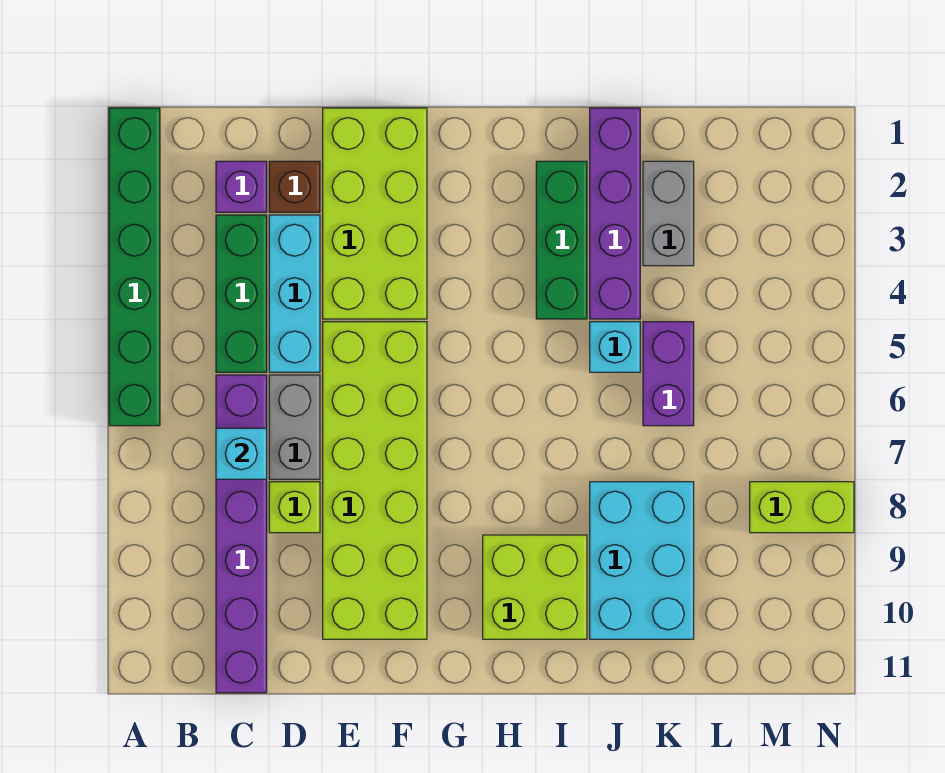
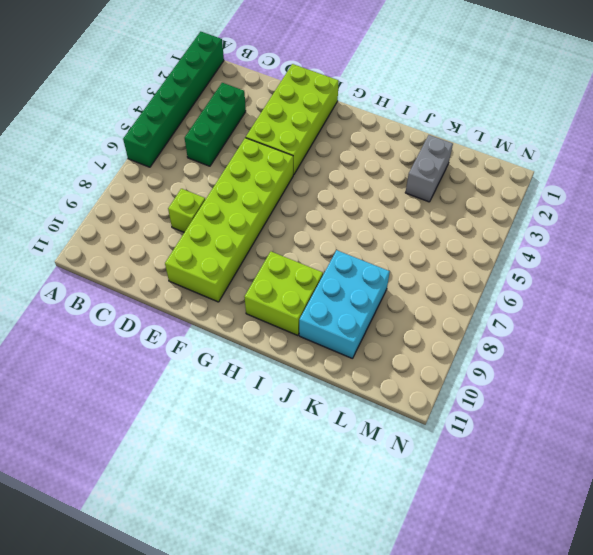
none -> purple brick C2 level 1
none -> purple brick C6:C11 level 1
none -> brown brick D2 level 1

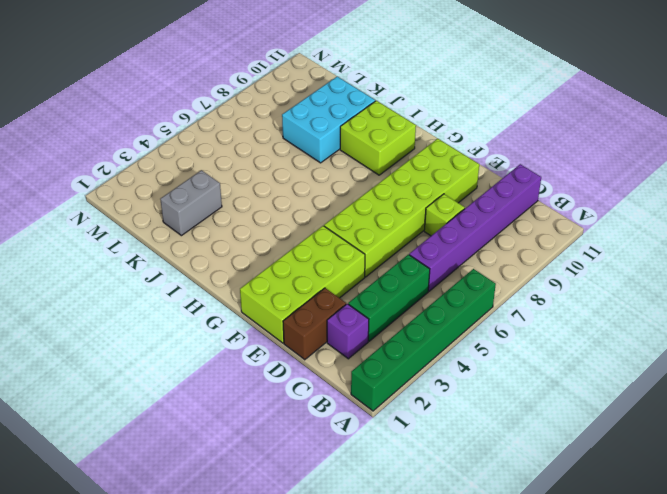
brown brick D1:D2 level 1 -> brown brick D2 level 1
none -> cyan brick D3:D5 level 1
none -> grey brick D6:D7 level 1
none -> green brick I2:I4 level 1

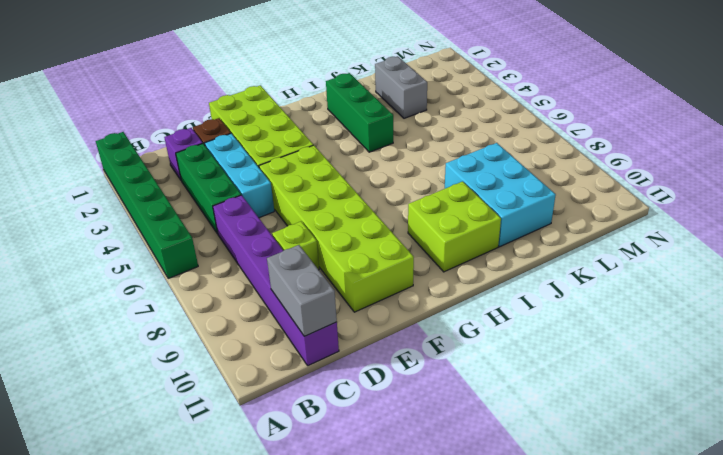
grey brick C10:C11 level 2 -> grey brick D6:D7 level 1
none -> purple brick J1:J4 level 1
none -> cyan brick J5 level 1
none -> purple brick K5:K6 level 1

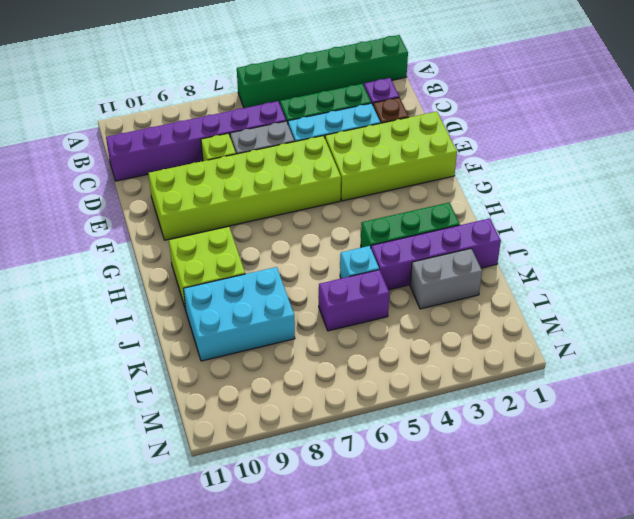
none -> lime brick M8:N8 level 1
none -> cyan brick C7 level 2

